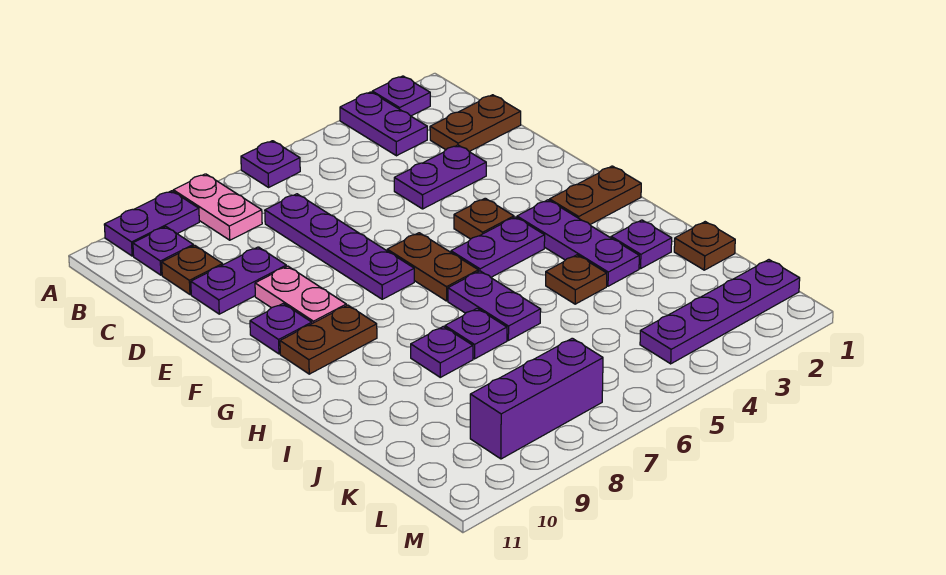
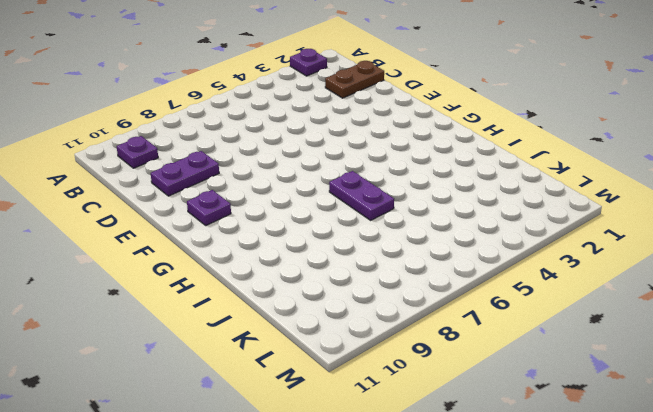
none -> purple plate A3:B3 level 1
none -> purple plate A6 level 1
none -> pink plate A8:B8 level 1

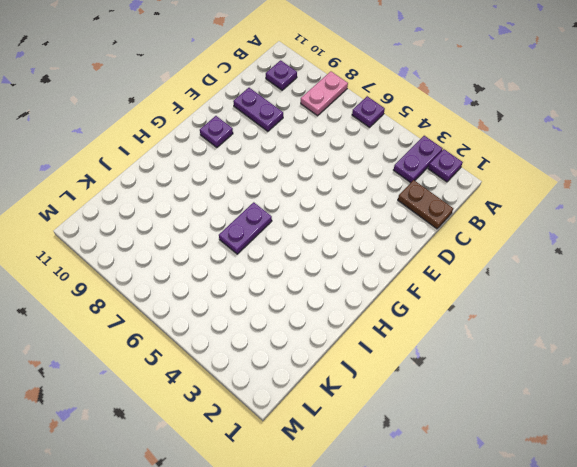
none -> purple plate A9:A10 level 1
none -> purple plate C7:F7 level 1
none -> brown plate C10 level 1

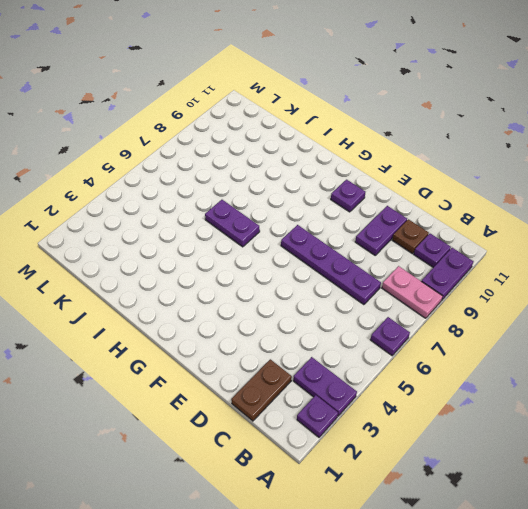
none -> purple plate D3:D4 level 1
none -> pink plate E9:F9 level 1
none -> brown plate F4 level 1

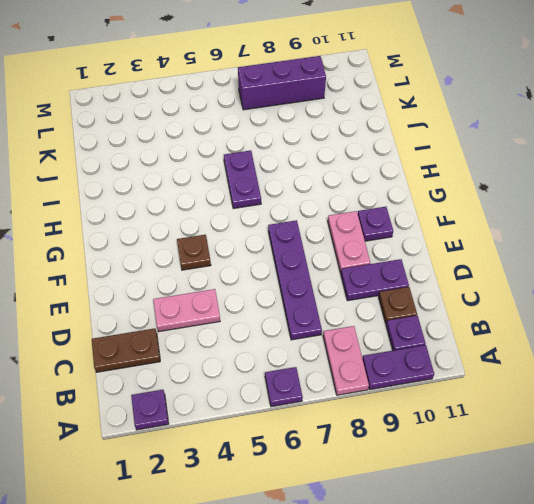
pink plate D3:D4 level 1 -> purple plate D3:D4 level 1
none -> purple plate A3:B3 level 1
none -> brown plate F6:G6 level 1
none -> brown plate G1:G2 level 1

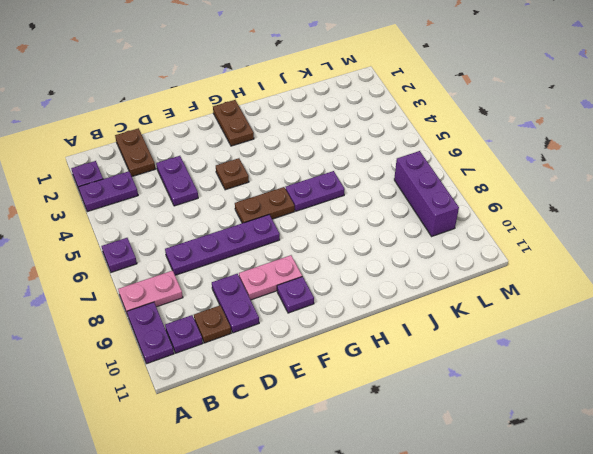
none -> purple plate G3:I3 level 1
none -> purple plate G4:G5 level 1
none -> brown plate G9:G10 level 1

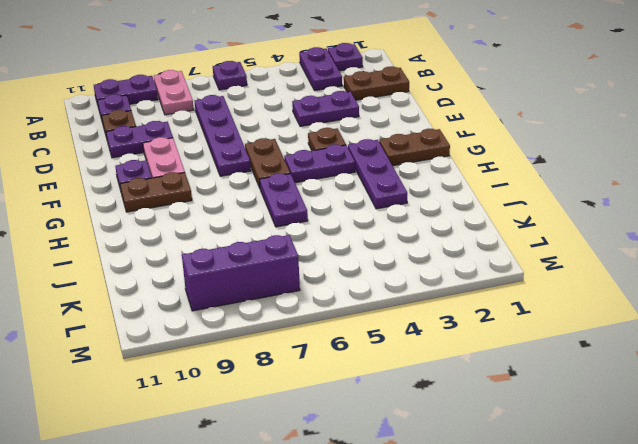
none -> purple plate I2 level 1
none -> brown plate I4 level 1
none -> purple plate I7 level 1

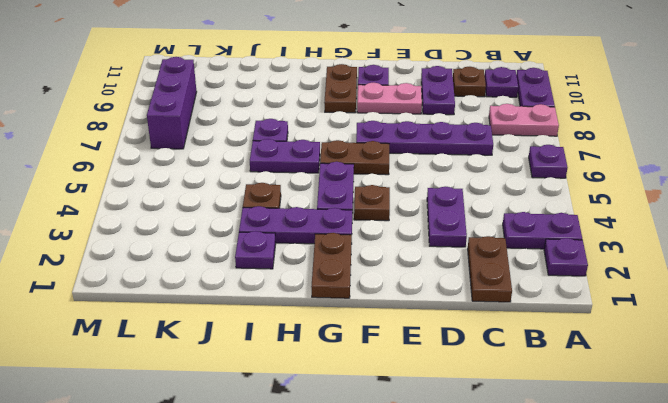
none -> purple plate I8 level 1
none -> brown plate J1 level 1
none -> purple plate L1:L4 level 1

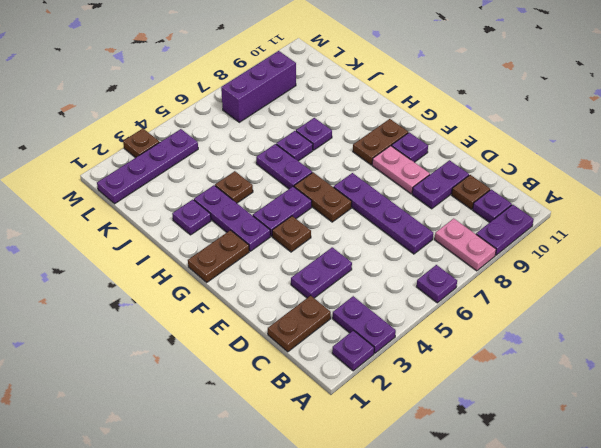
brown plate M3 level 1 -> brown plate J1 level 1

